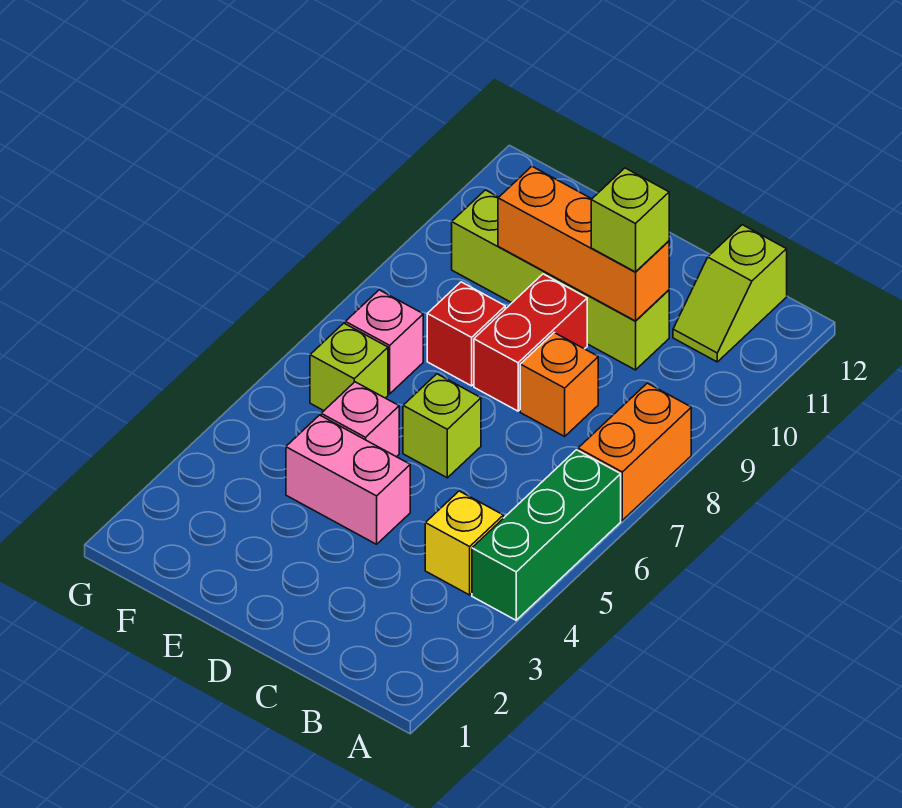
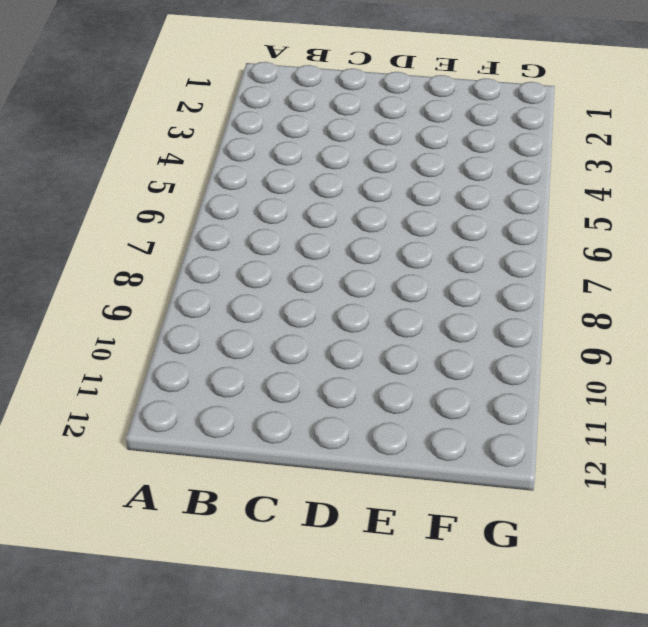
none -> green brick A4:A6 level 1
none -> orange brick A7:A8 level 1
none -> yellow brick B4 level 1

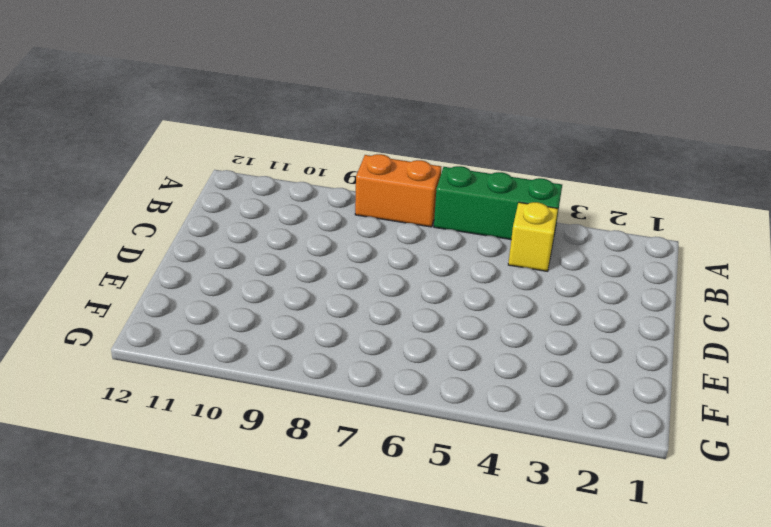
none -> lime slope B11:B12 level 1 top 12
none -> orange brick C8 level 1
none -> lime brick C10:F10 level 1

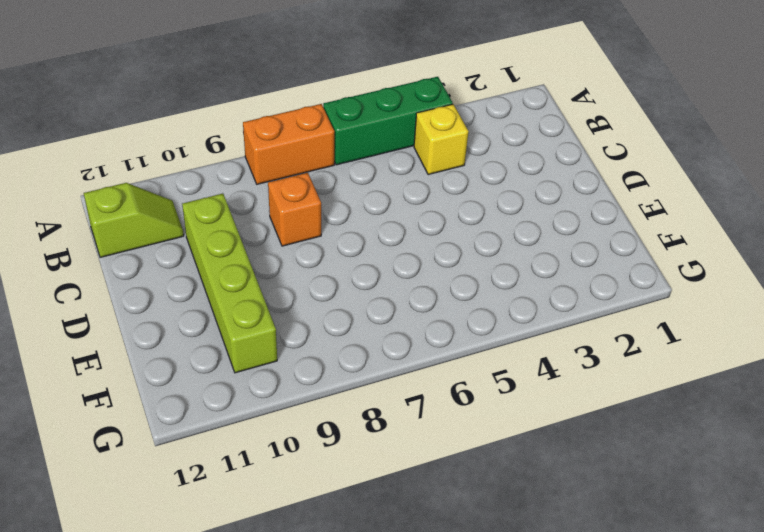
none -> pink brick D4:E4 level 1
none -> lime brick D6 level 1
none -> red brick D8:D9 level 1

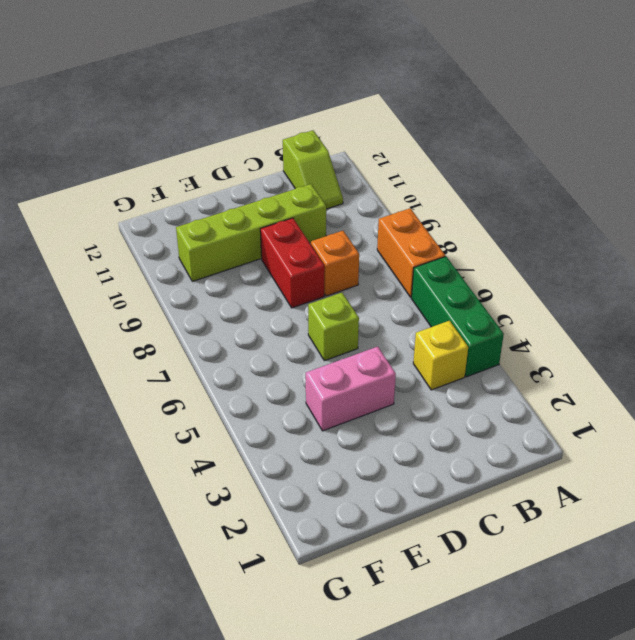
none -> pink brick E5 level 1
none -> red brick E8 level 1
none -> lime brick F6 level 1

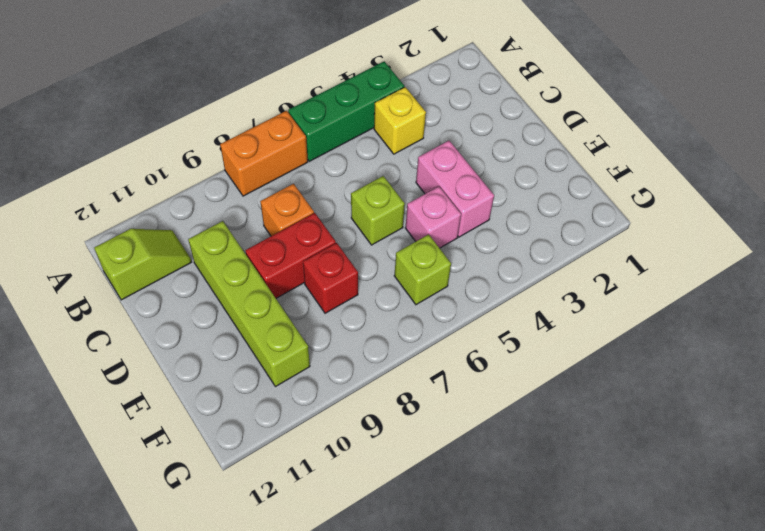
none -> pink brick F7 level 1
none -> orange brick C10:E10 level 2
none -> lime brick C10 level 3

